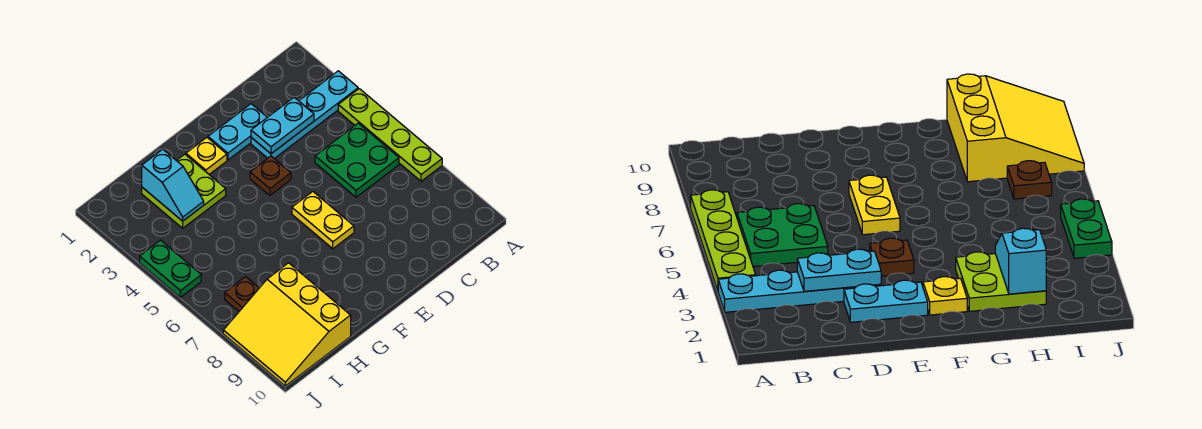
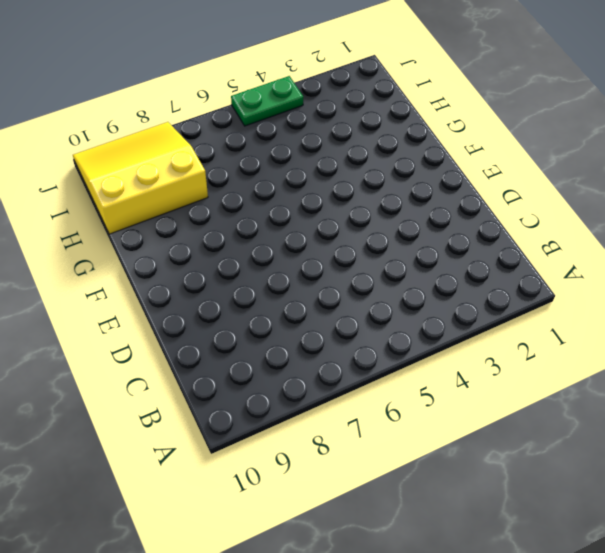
none -> cyan plate A3:D3 level 1
none -> lime plate A4:A7 level 1
none -> green plate B5:C6 level 1

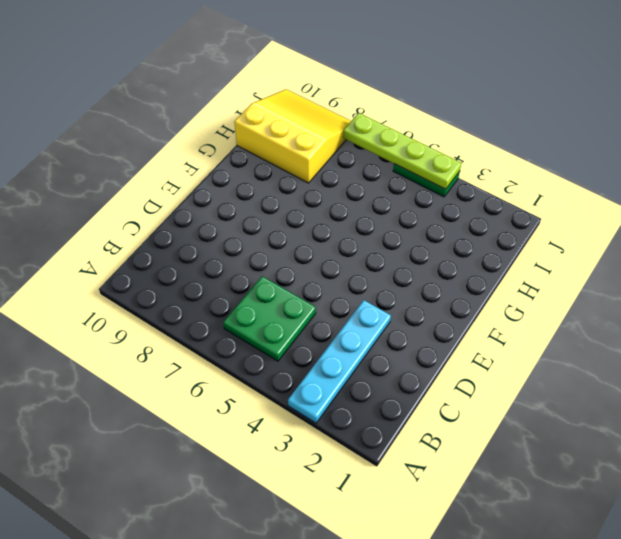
lime plate J4:J7 level 2 -> lime plate A4:A7 level 1
none -> cyan plate D2:E2 level 1
none -> brown plate E4 level 1
none -> yellow plate E6:E7 level 1

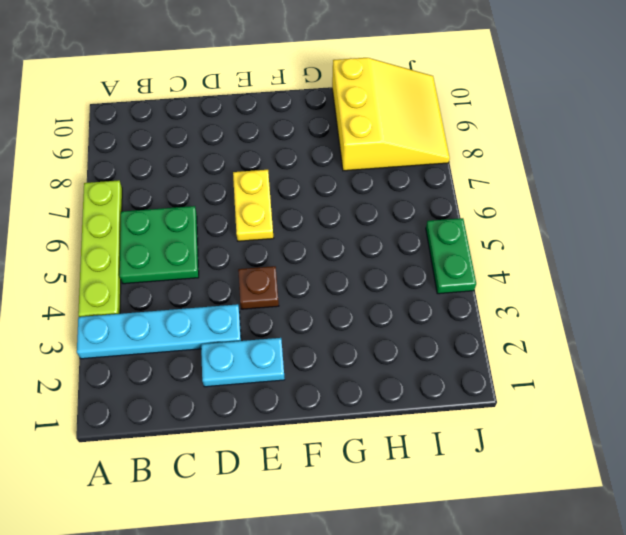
none -> yellow plate F2 level 1
none -> lime plate G2:H3 level 1
none -> brown plate I7 level 1

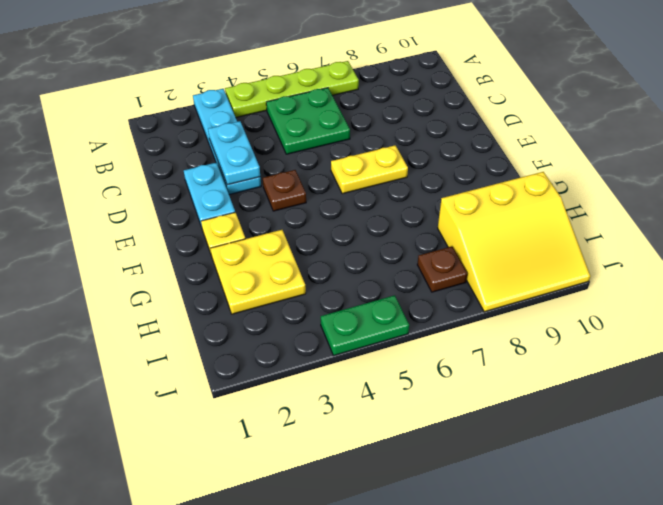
yellow plate G2:H3 level 1 -> lime plate G2:H3 level 1
none -> cyan slope H2:H3 level 2 top 2

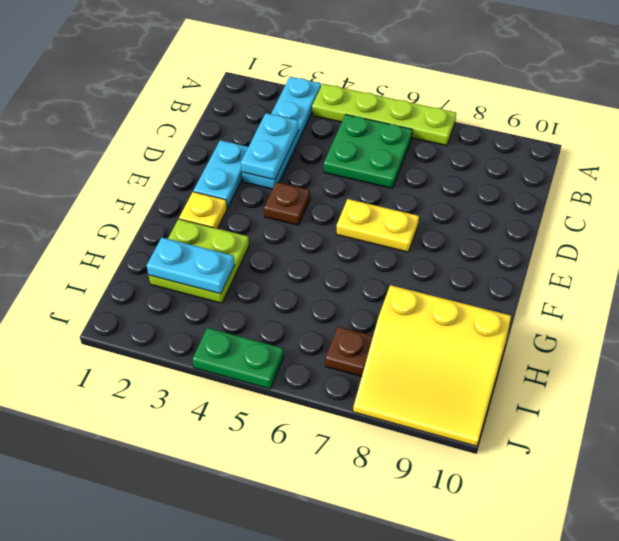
cyan plate H2:H3 level 2 -> cyan slope H2:H3 level 2 top 2

